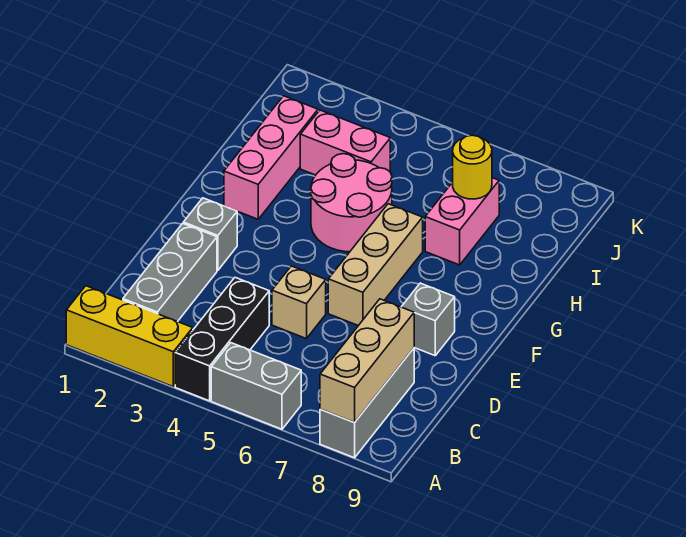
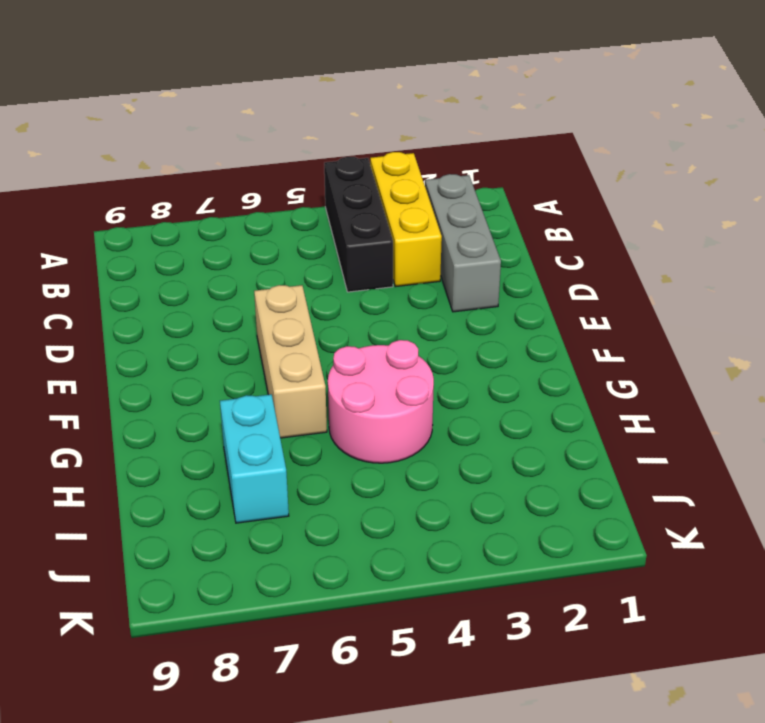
yellow brick A3:C3 level 1 -> yellow brick A1:A3 level 1
cyan brick H7:I7 level 1 -> pink brick H7:I7 level 1
none -> grey brick A5:A6 level 1
none -> grey brick A8:C8 level 1
none -> tan brick D5 level 1

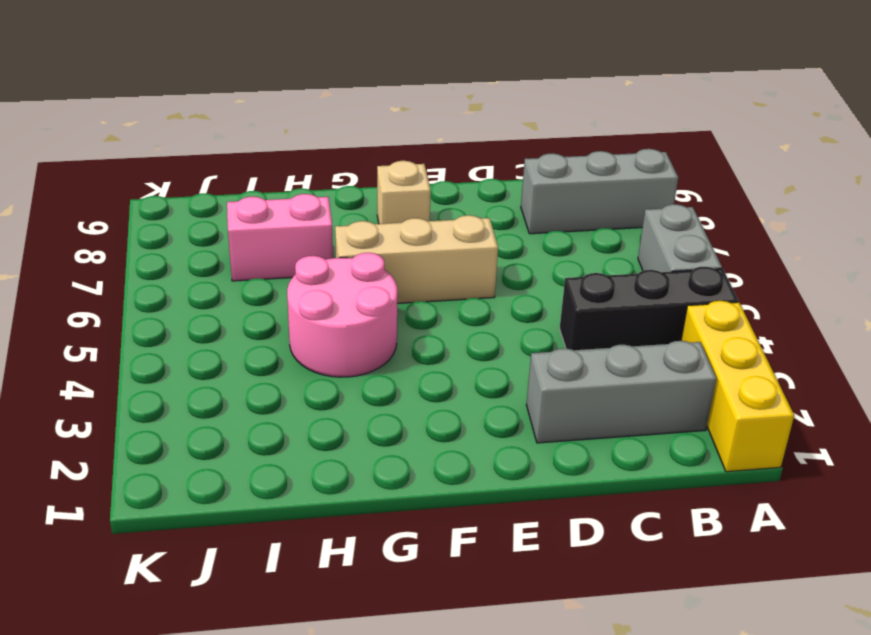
tan brick F8 level 1 -> tan brick D5 level 1
none -> grey brick E2 level 1
none -> grey brick E8 level 1
none -> pink brick G2:I2 level 1

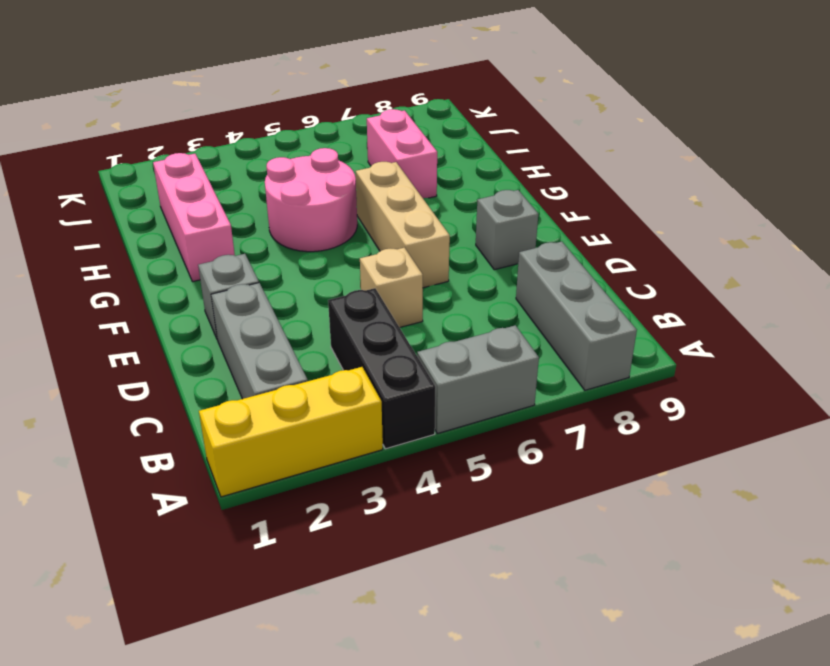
none -> pink brick I3:I4 level 1
none -> tan brick A8:C8 level 2
none -> yellow round brick I7 level 2

